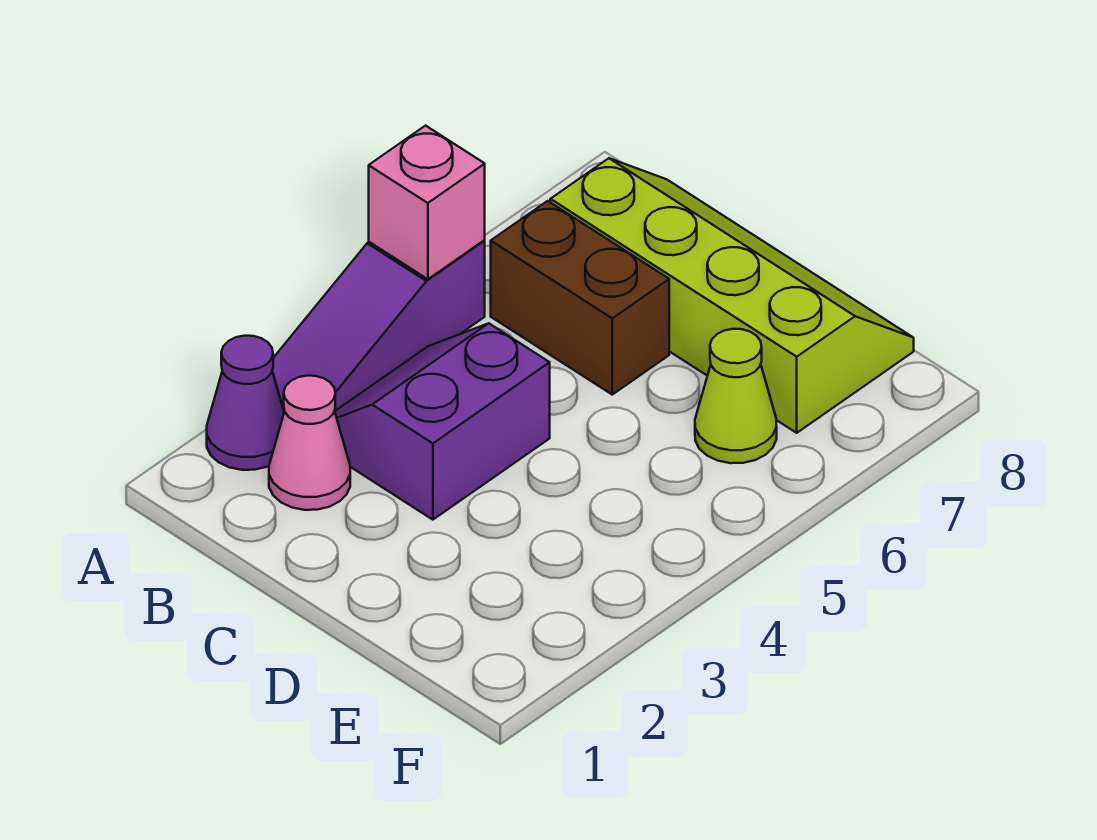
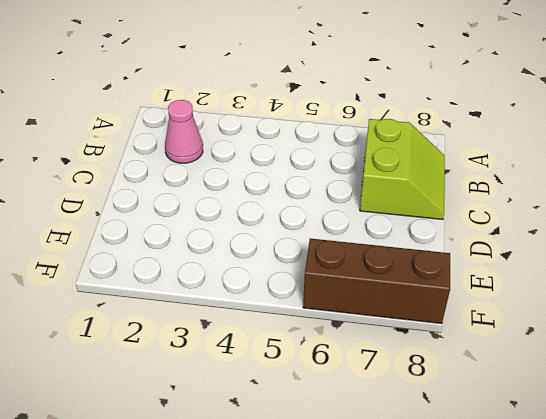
lime slope B7:C8 level 1 top 7 -> lime slope B7:E8 level 1 top 7
brown brick F6:F8 level 1 -> none
none -> purple cone A2 level 1
none -> purple slope A3:A5 level 1 top 5

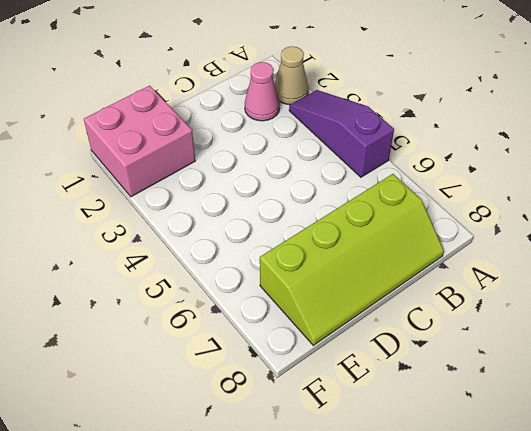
tan cone A2 level 1 -> purple cone A2 level 1
pink brick E1:F2 level 1 -> none
none -> purple slope B3:C4 level 1 top C
none -> brown brick B6:C6 level 1

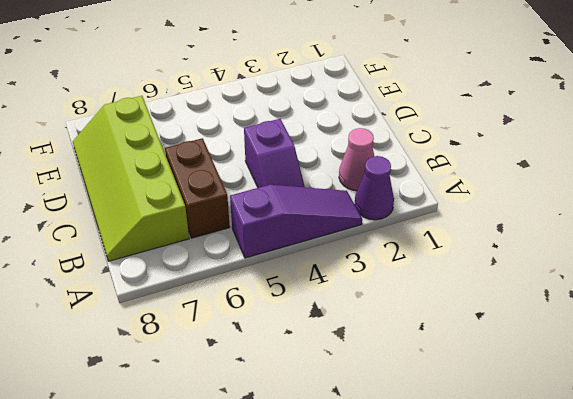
purple slope B4:C4 level 1 top C -> purple slope B3:C4 level 1 top C
none -> lime cone E6 level 1
none -> pink brick A5 level 2

